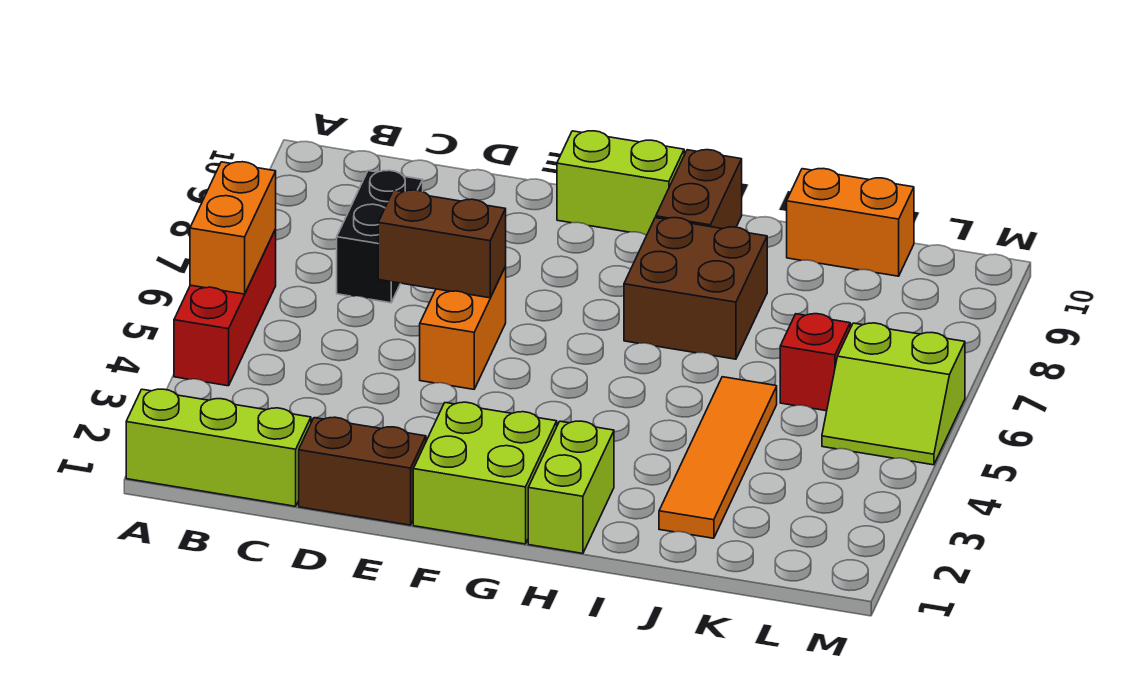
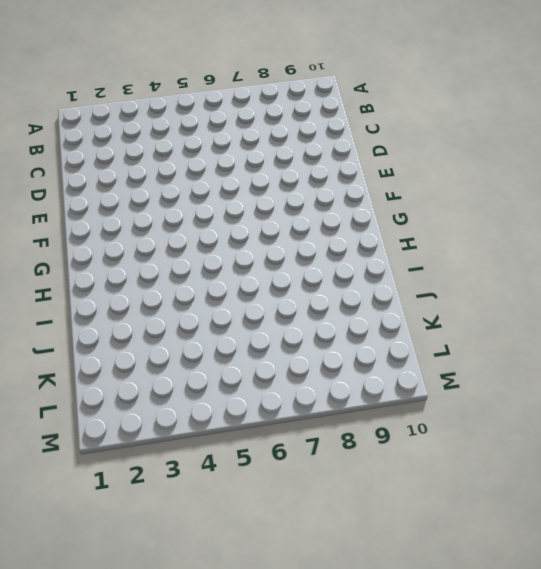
none -> lime brick A1:C1 level 1
none -> red brick A4:A6 level 1
none -> black brick C7:C8 level 1

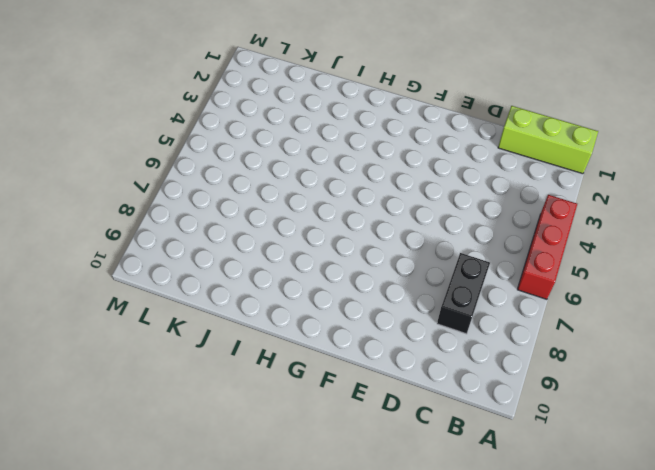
none -> brown brick D1:E1 level 1
none -> orange brick E5:E6 level 1
none -> lime brick F1:G2 level 1

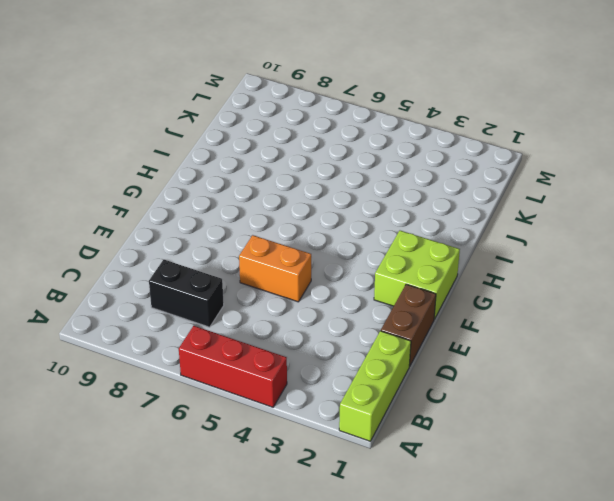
none -> lime brick F10:G10 level 1
none -> lime brick H1:H2 level 1
none -> brown brick H7:I8 level 1

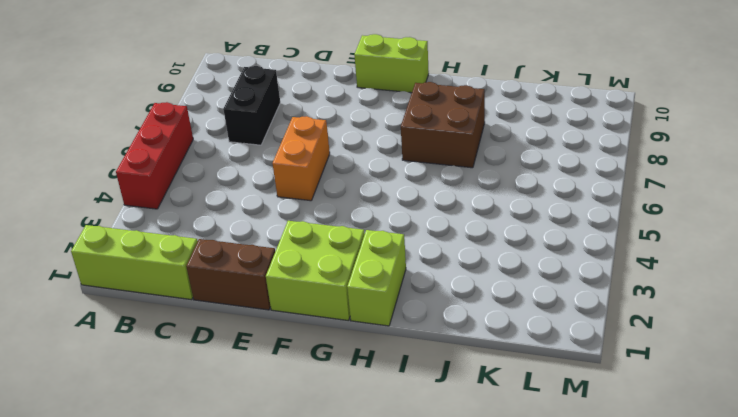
none -> brown brick H9:H10 level 1
none -> orange tile J2:J5 level 1
none -> orange brick J10:K10 level 1

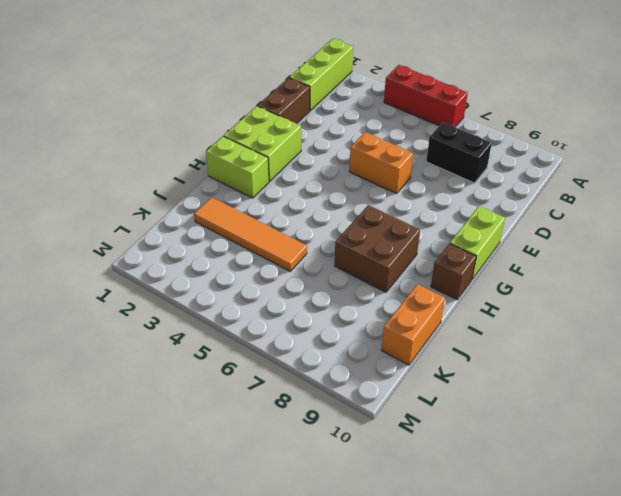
brown brick H10 level 1 -> brown brick H9:H10 level 1
none -> red brick K6 level 1
none -> lime slope L5:M6 level 1 top 6
none -> orange brick A5:A6 level 2

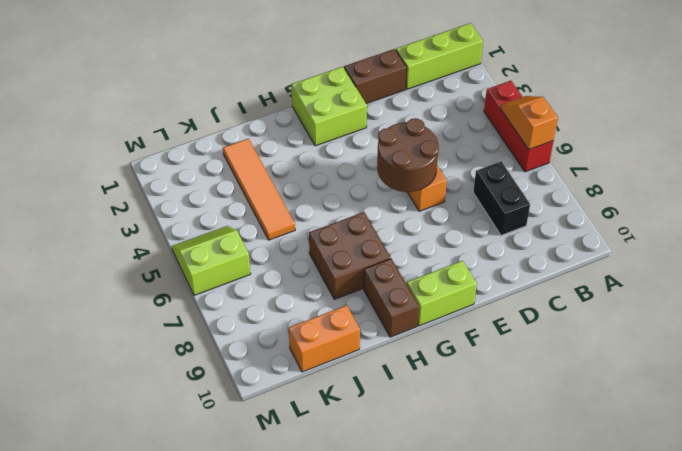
orange slope A5:A6 level 2 top 6 -> orange brick A5:A6 level 2
brown round brick E5:F6 level 2 -> brown brick D6:E6 level 2
none -> lime brick H1:H2 level 1
none -> red brick K6 level 1

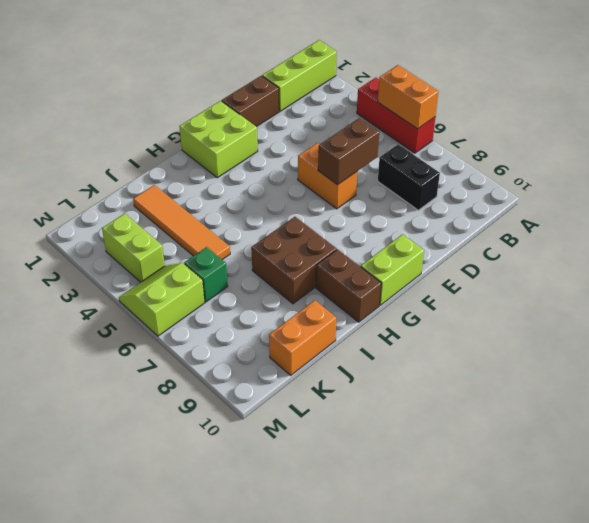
green brick K6 level 1 -> red brick K6 level 1
lime brick L3:L4 level 1 -> lime brick H1:H2 level 1

